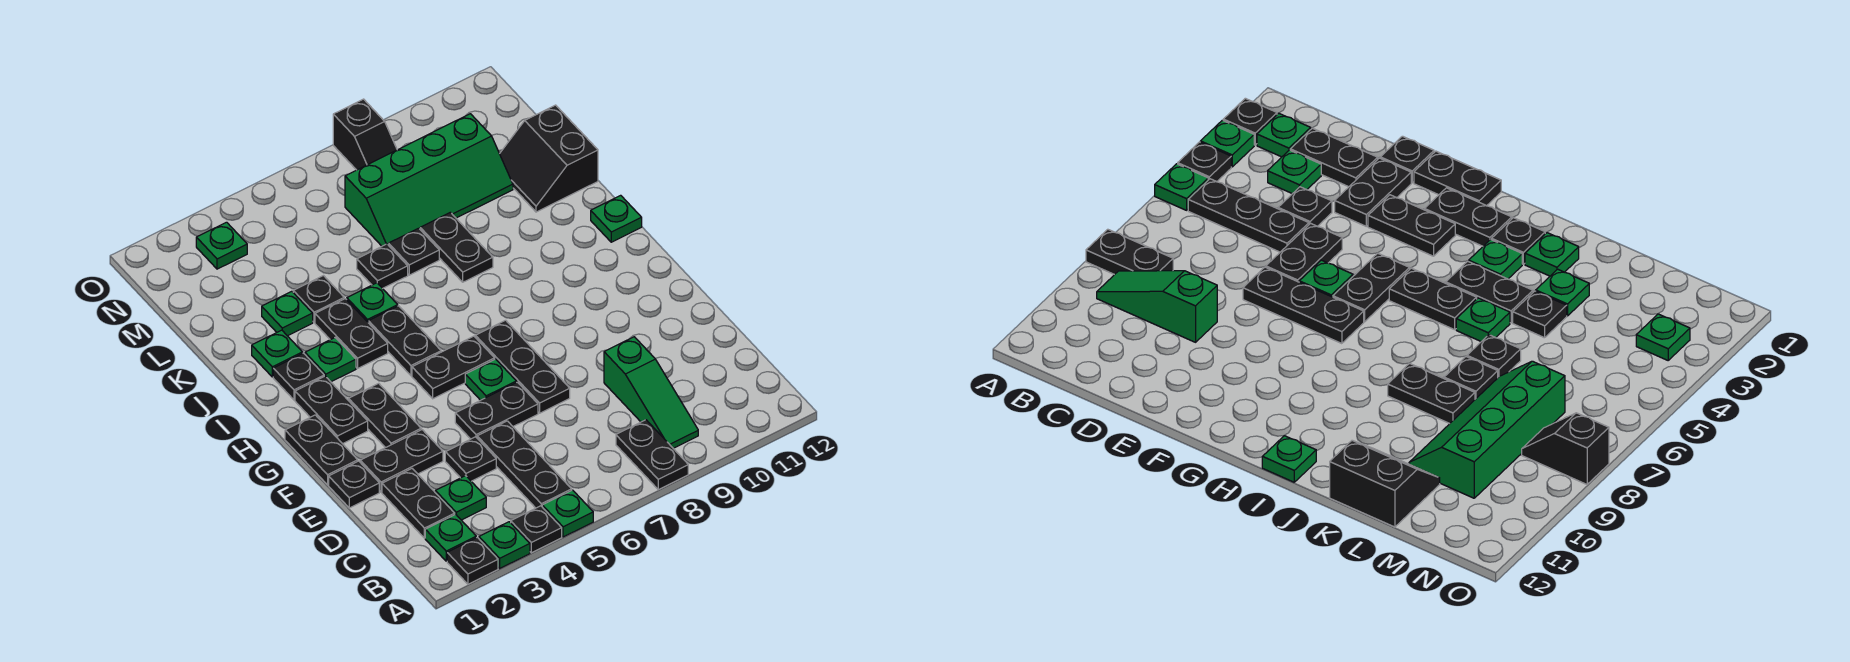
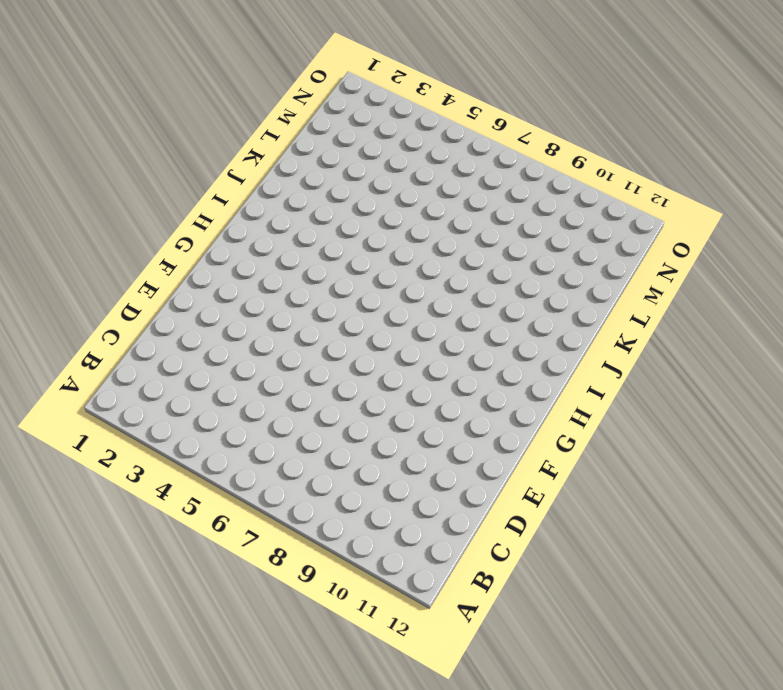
none -> black plate A2 level 1
none -> green plate A3 level 1
none -> black plate A4 level 1
none -> green plate A5 level 1

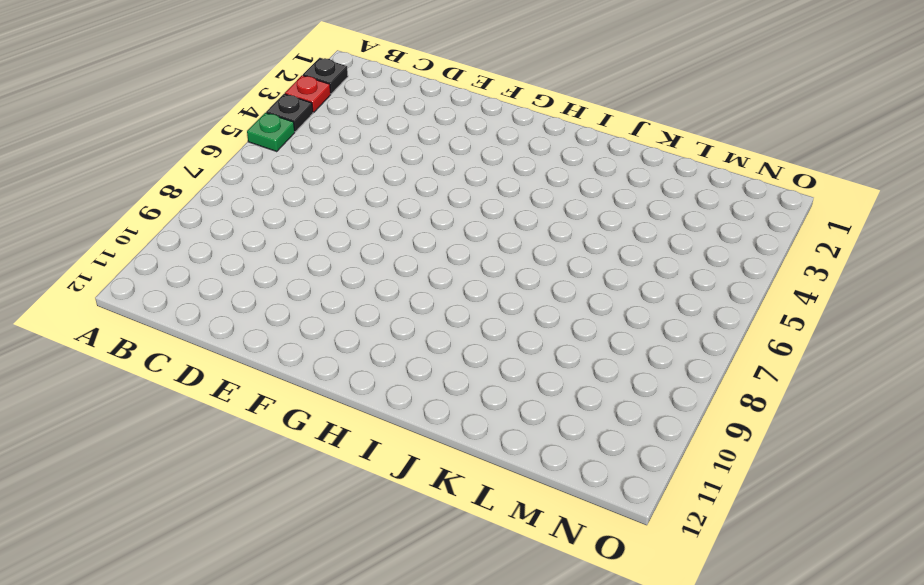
red plate A3 level 1 -> green plate A3 level 1
none -> black plate A8:B8 level 1
none -> green plate B2 level 1
none -> black plate B5:D5 level 1
none -> green slope B9:D9 level 1 top D

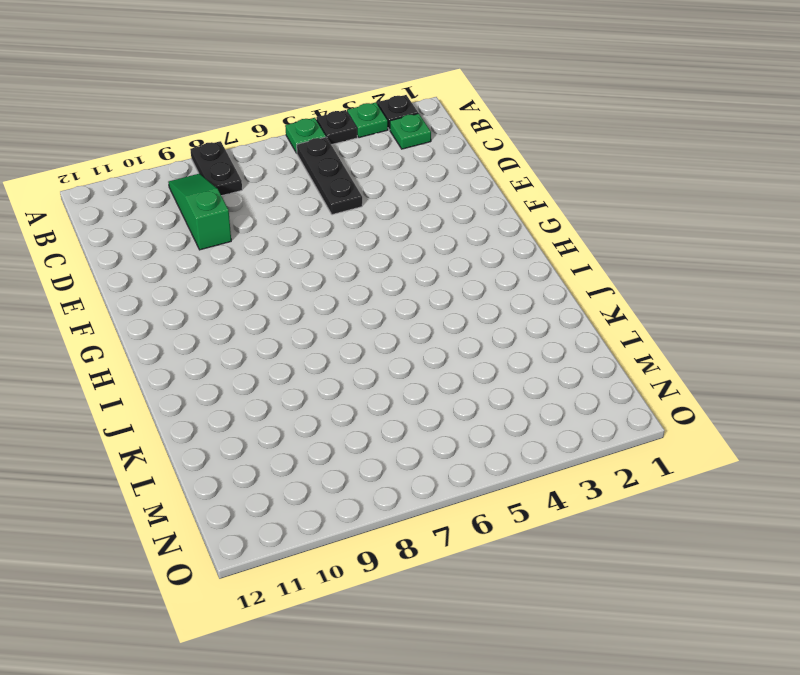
none -> black plate C2:D2 level 1
none -> green plate C3 level 1
none -> black plate D4 level 1
none -> black plate E1 level 1

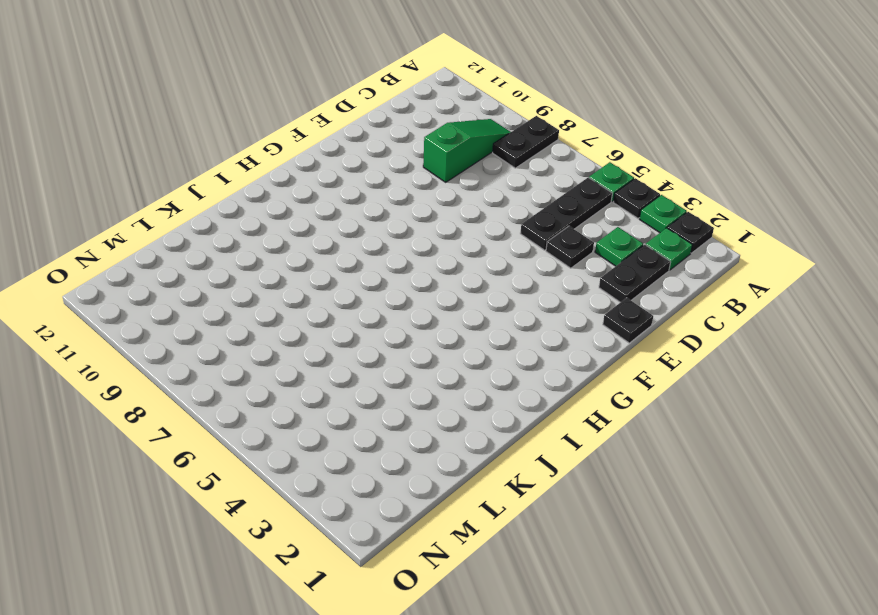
none -> black plate E2:E3 level 1
none -> black plate E5:E6 level 1
none -> black plate E7:G7 level 1
none -> black plate F1:G1 level 1

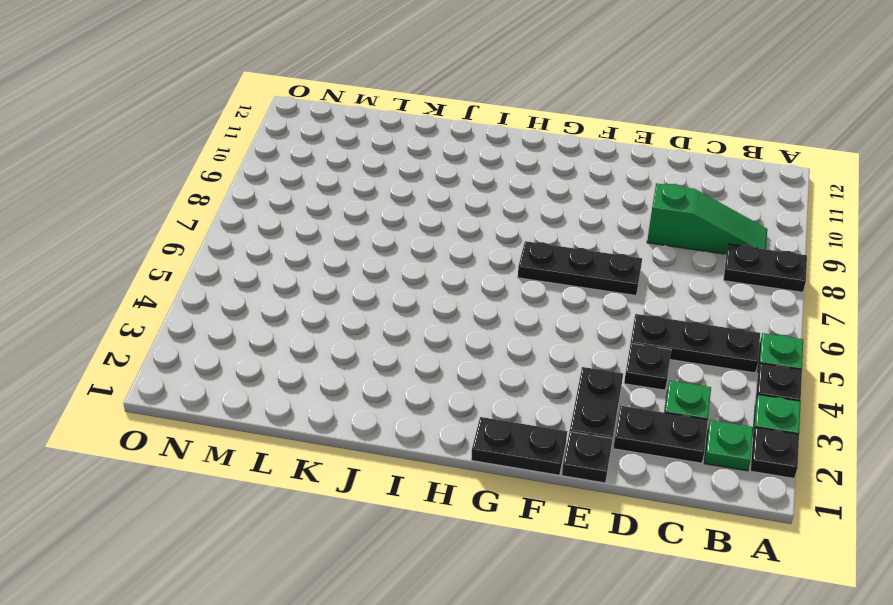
none -> black plate E5:E6 level 1
none -> black plate F3:G3 level 1
none -> green plate F6 level 1
none -> black plate G2:H2 level 1

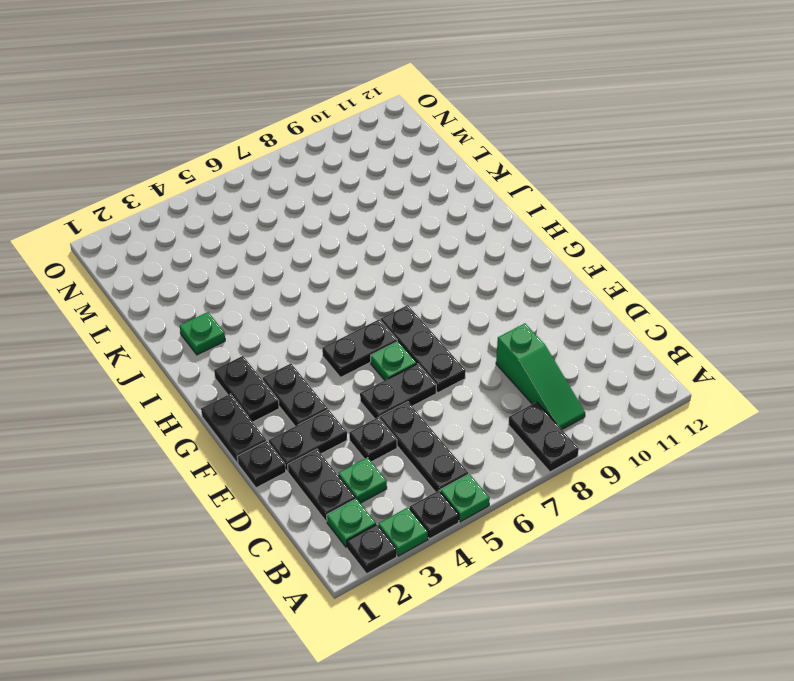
none -> black plate H5:I5 level 1
none -> black plate I2 level 1
none -> green plate I3 level 1
none -> black plate I4:J4 level 1

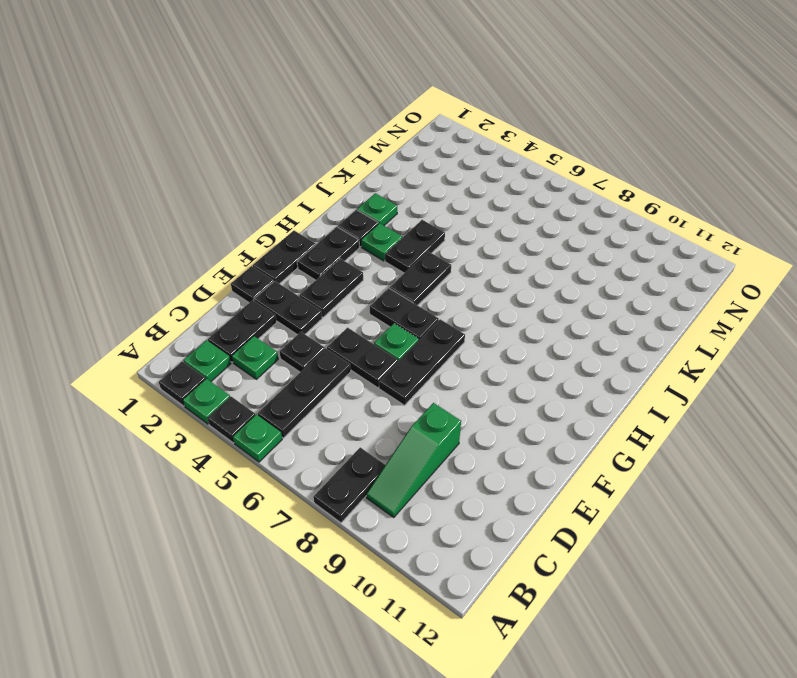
none -> green plate I12 level 1
none -> green plate J5 level 1
none -> black plate J8:K8 level 1
none -> green plate K3 level 1

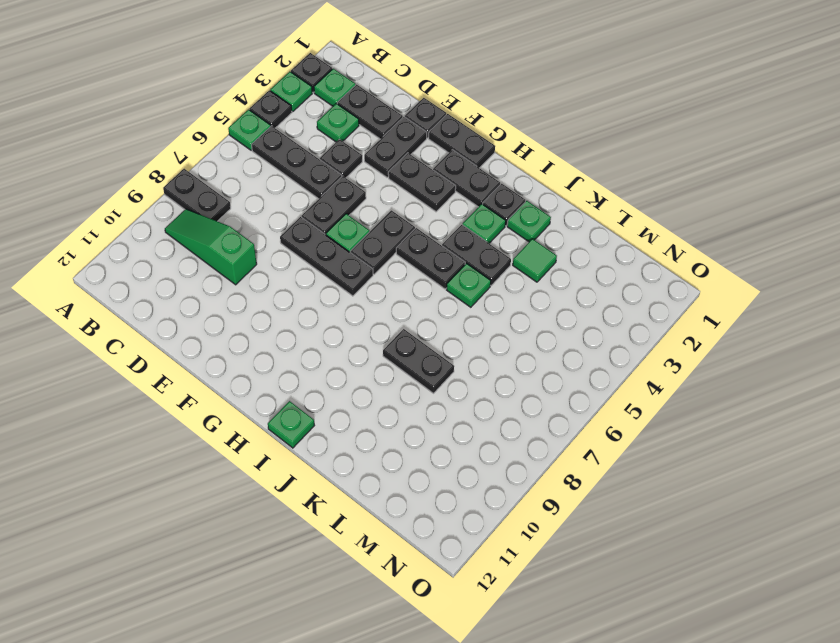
green tile K3 level 1 -> green plate K3 level 1
none -> black plate K4 level 1
none -> black plate K6 level 1
none -> black plate K7 level 1
none -> black slope K11:L12 level 1 top 12

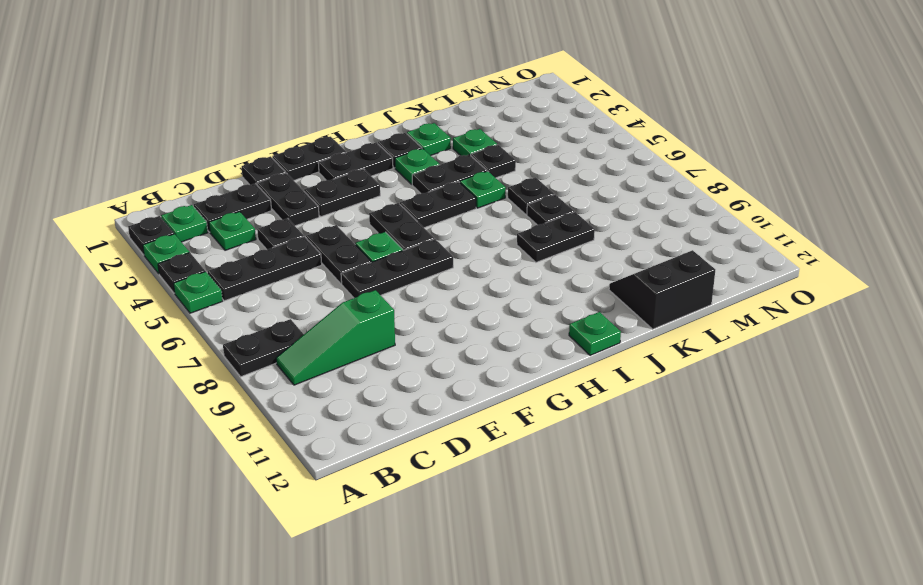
none -> green slope L7:M10 level 1 top M
none -> green plate N3 level 1
none -> black slope N8:O8 level 1 top O

